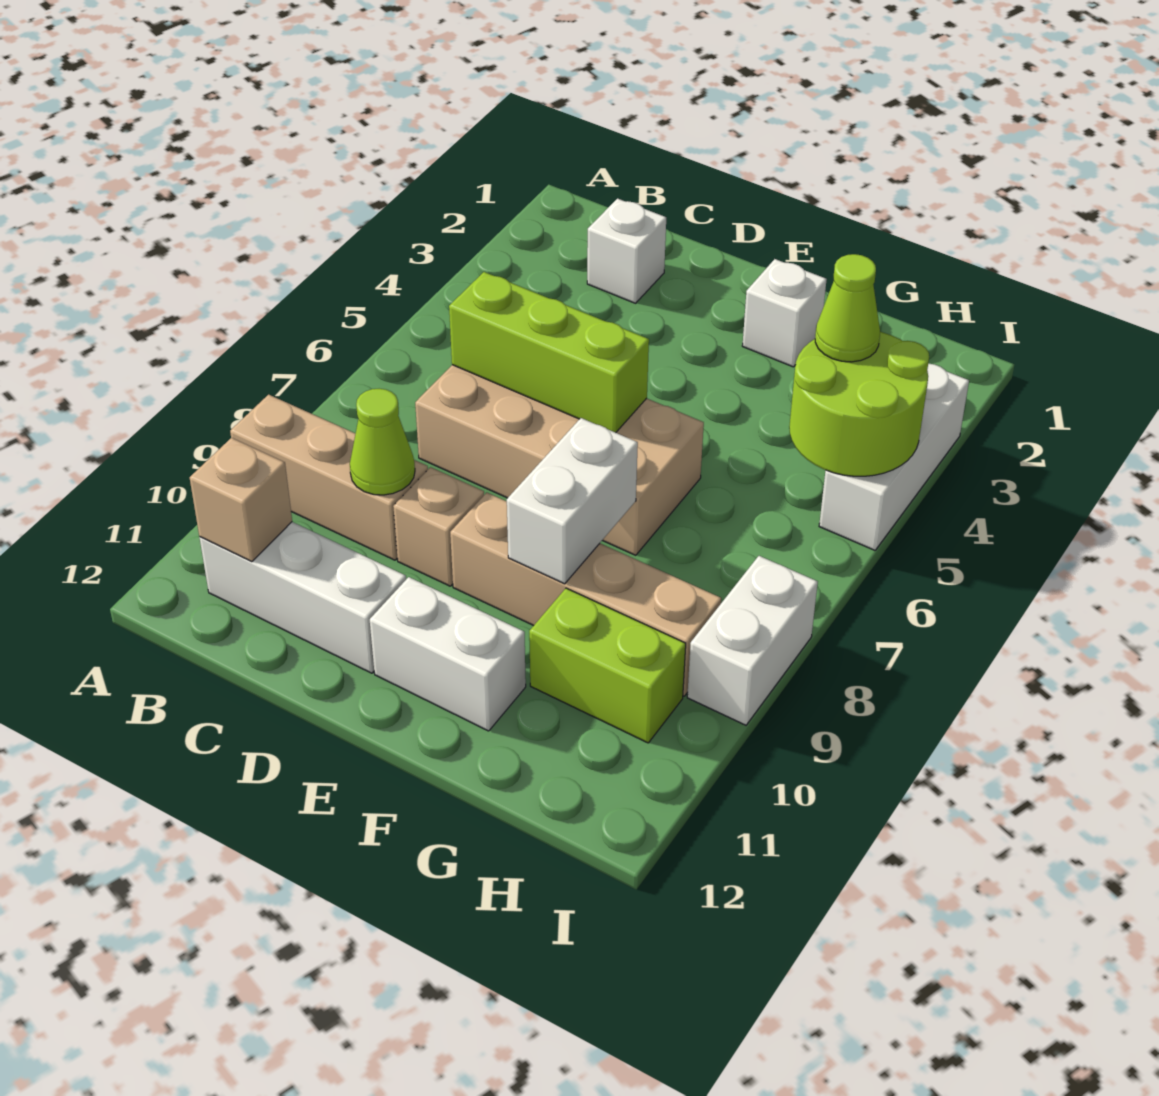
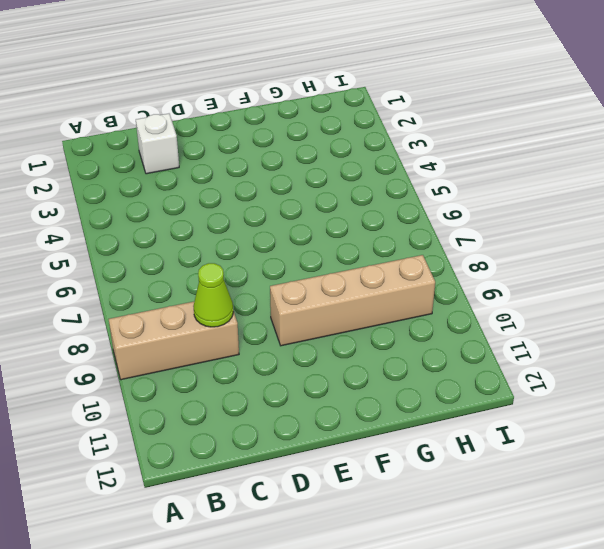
none -> white brick B11:D11 level 1
none -> tan brick C6:F7 level 1
none -> tan brick D9 level 1

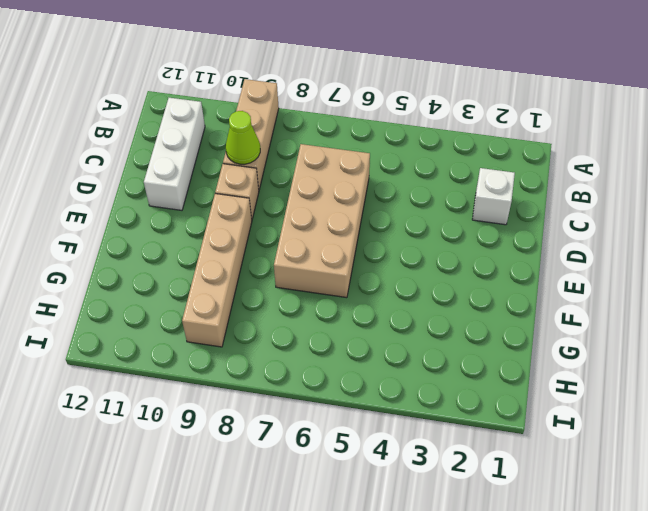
none -> white brick E11:F11 level 1
none -> white brick F2 level 1
none -> lime brick G10:H10 level 1

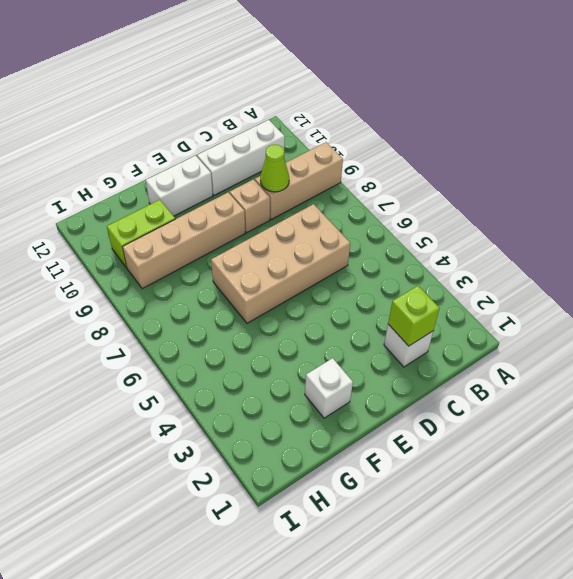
lime brick C2 level 2 -> none
none -> white brick I3:I5 level 1
none -> white brick I8:I9 level 1
none -> tan brick B11 level 2

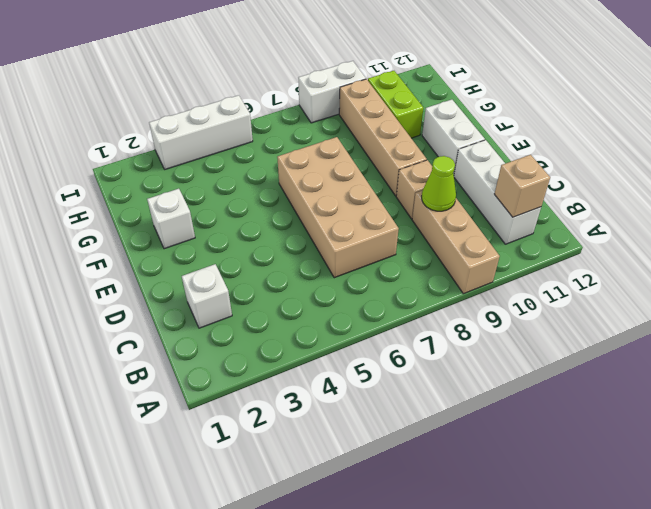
none -> lime brick C6:E6 level 2
none -> white brick F8:F9 level 2
none -> lime round brick H4:I5 level 2

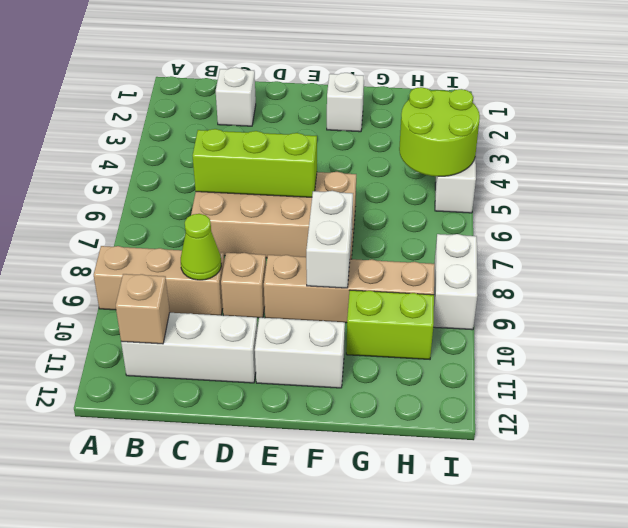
none -> lime cone H4 level 3

